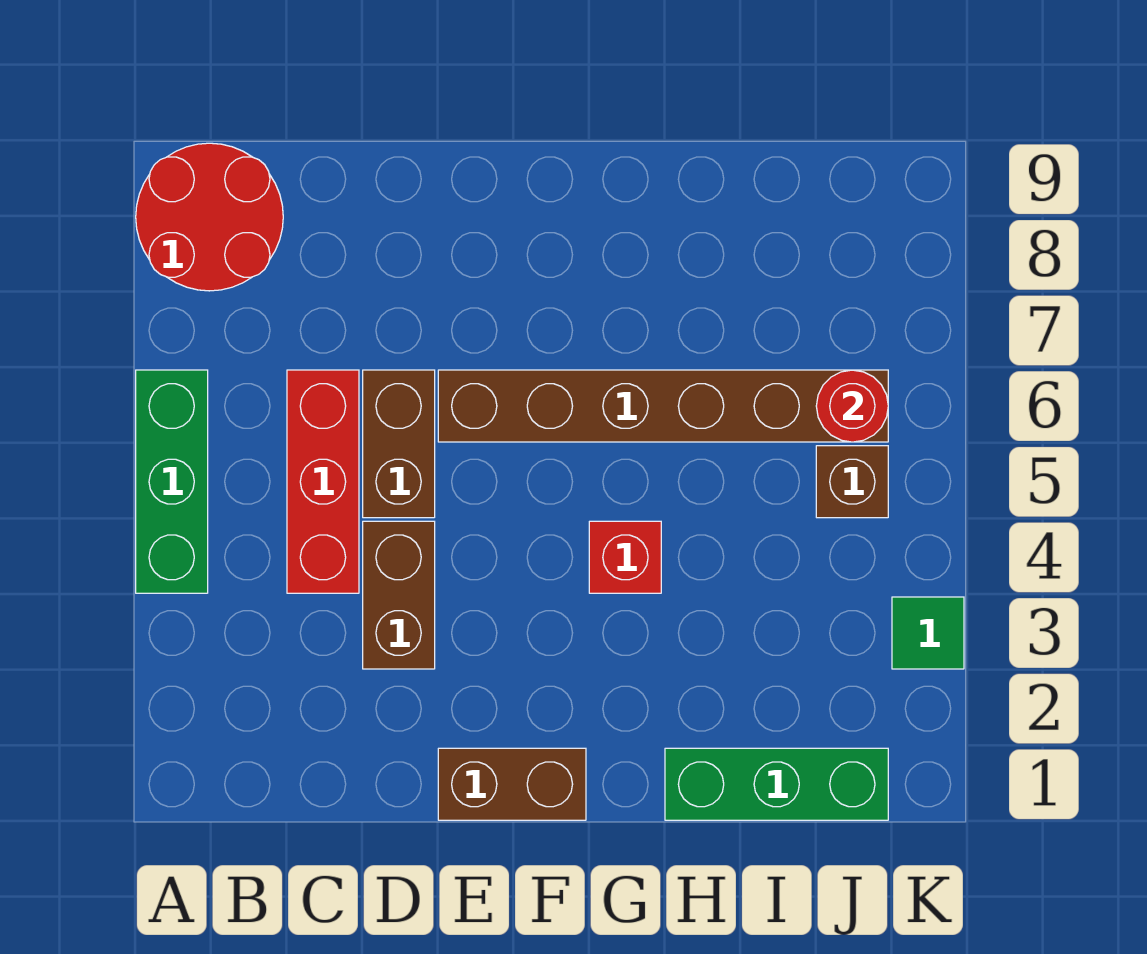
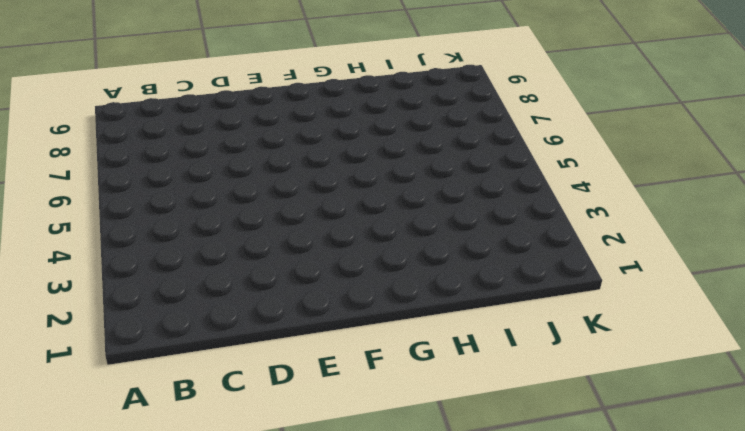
none -> green brick A4:A6 level 1
none -> red round brick A8:B9 level 1
none -> red brick C4:C6 level 1

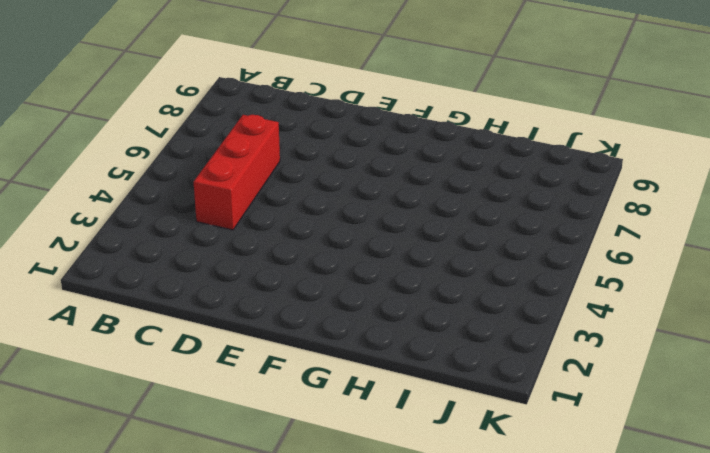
none -> green brick A4:A6 level 1
none -> red round brick A8:B9 level 1
none -> brown brick D3:D4 level 1

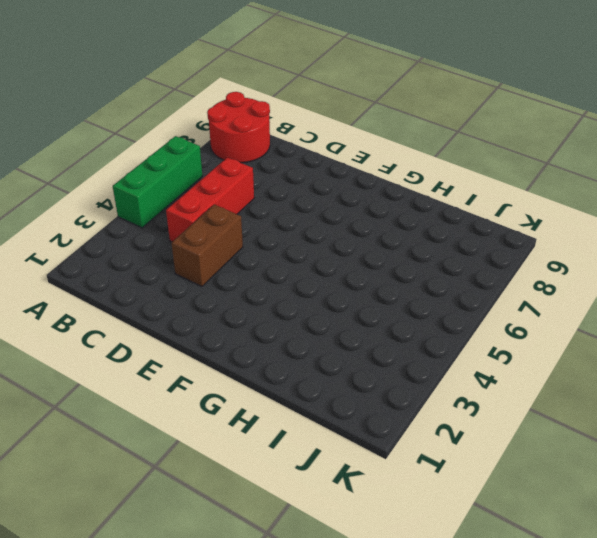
none -> brown brick D5:D6 level 1
none -> brown brick E1:F1 level 1
none -> brown brick E6:J6 level 1

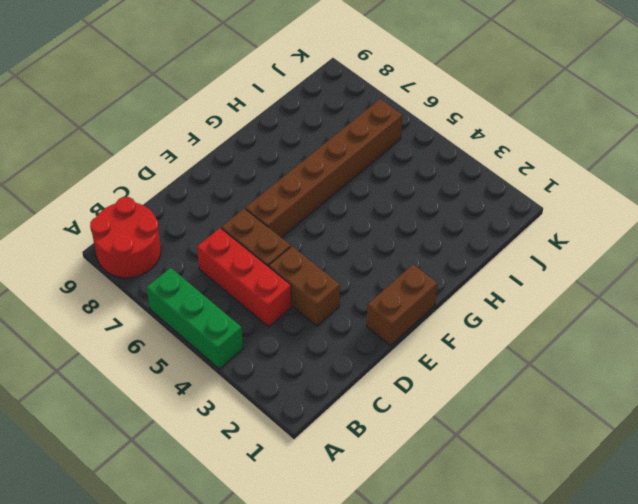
none -> red brick G4 level 1
none -> green brick H1:J1 level 1
none -> brown brick J5 level 1

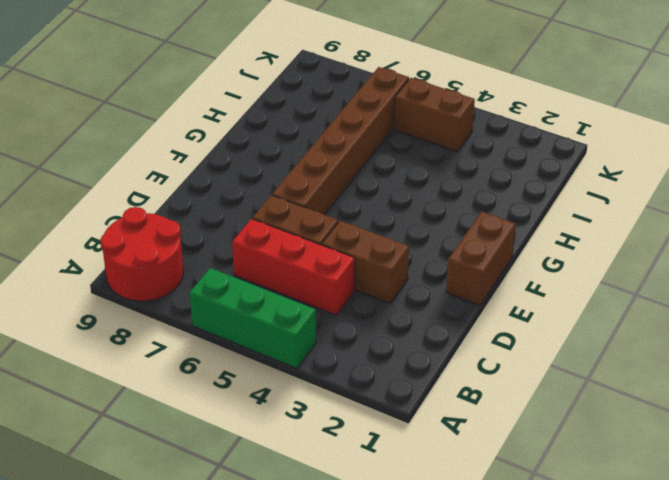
brown brick J4:J5 level 1 -> brown brick J5 level 1
none -> red brick G4 level 1
none -> green brick H1:J1 level 1
none -> green tile K3 level 1

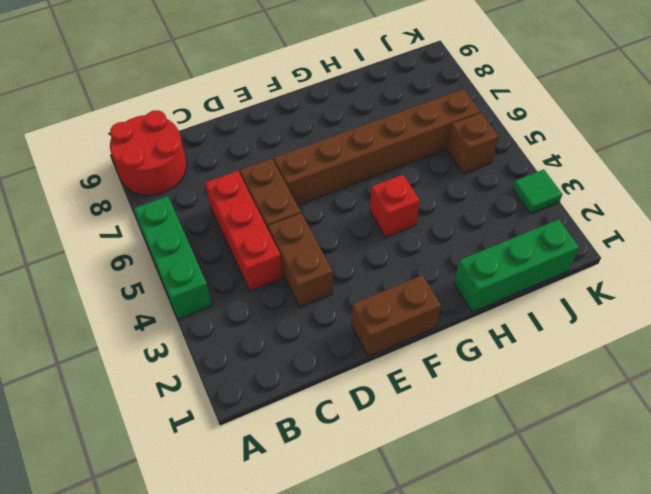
none -> red round brick J6 level 2

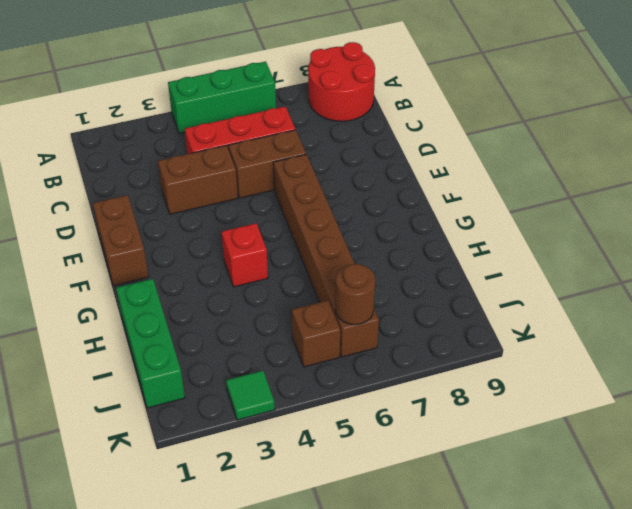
brown round brick J6 level 2 -> red round brick J6 level 2

